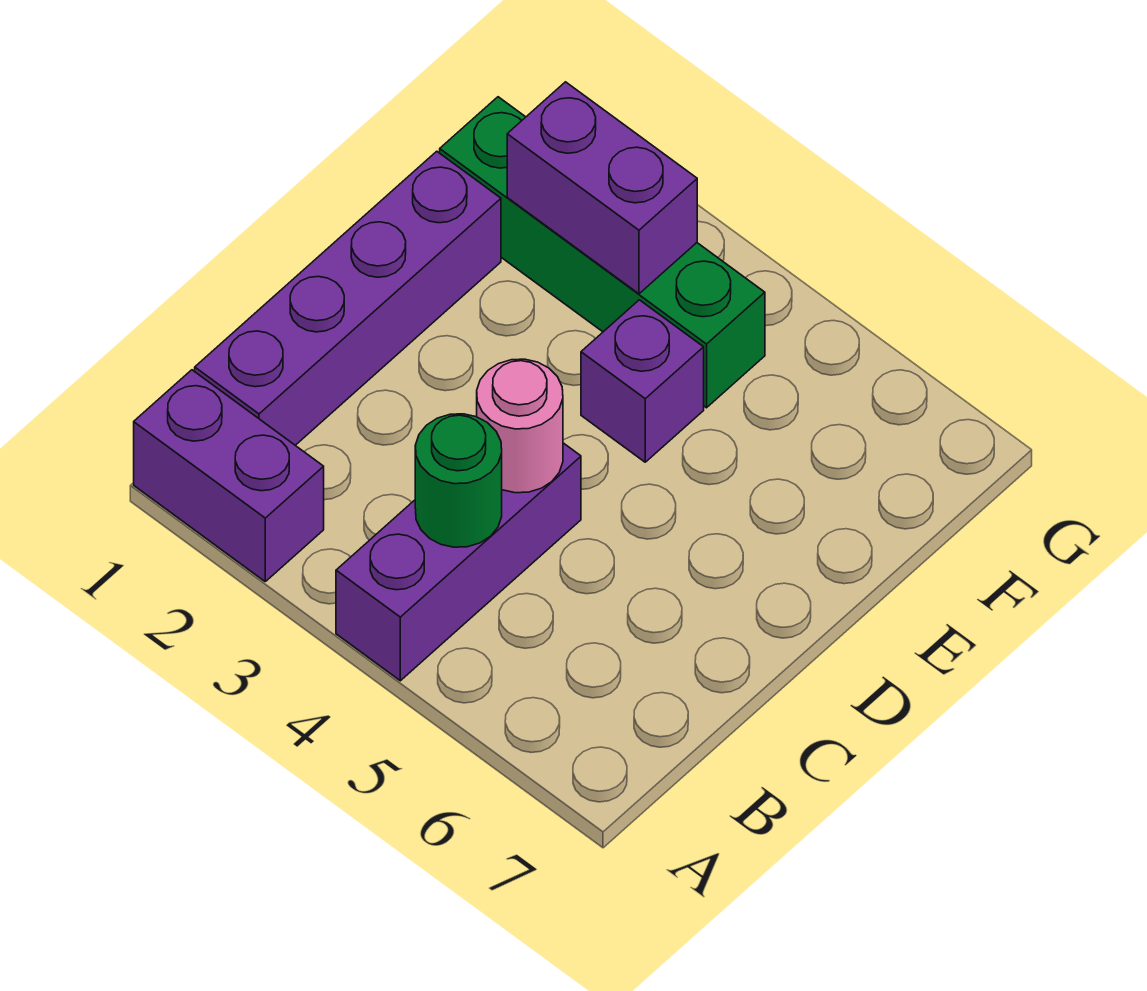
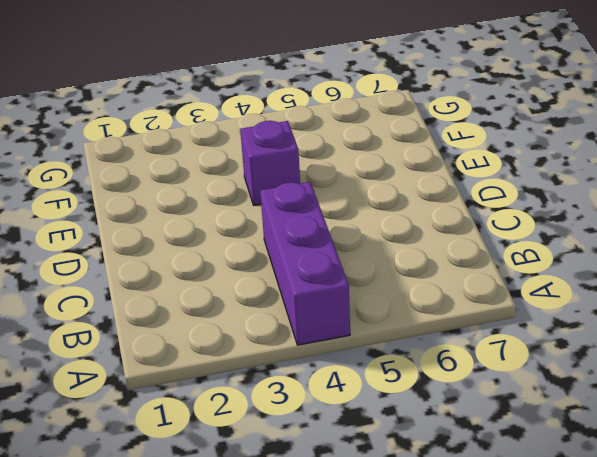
none -> purple brick A1:A2 level 1
none -> purple brick B1:E1 level 1

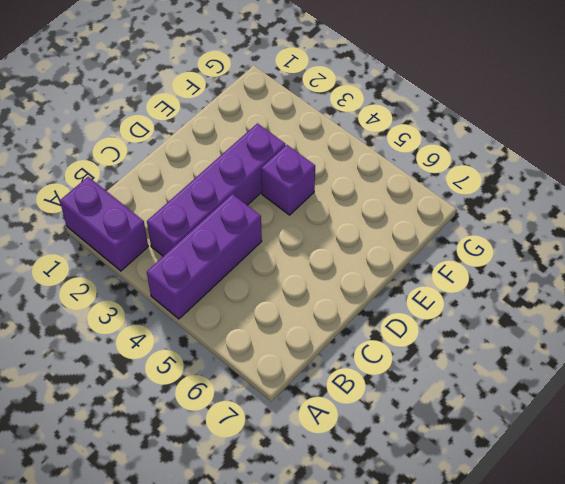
purple brick B3:E3 level 1 -> purple brick B1:E1 level 1
none -> green brick F1:F4 level 1
none -> green round brick B4 level 2

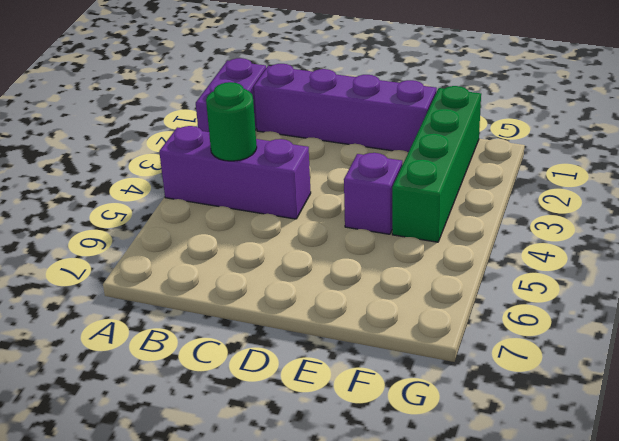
none -> pink round brick C4 level 2
none -> purple brick F2:F3 level 2

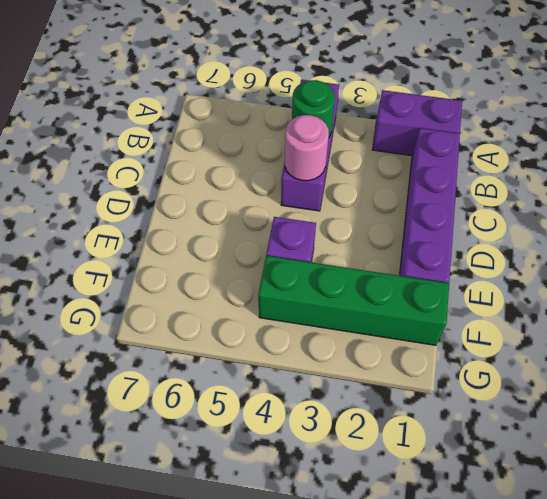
none -> purple brick F2:F3 level 2

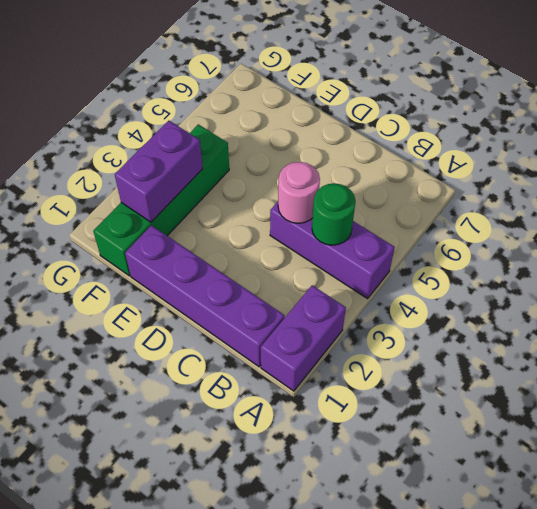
none -> purple brick E4 level 1

